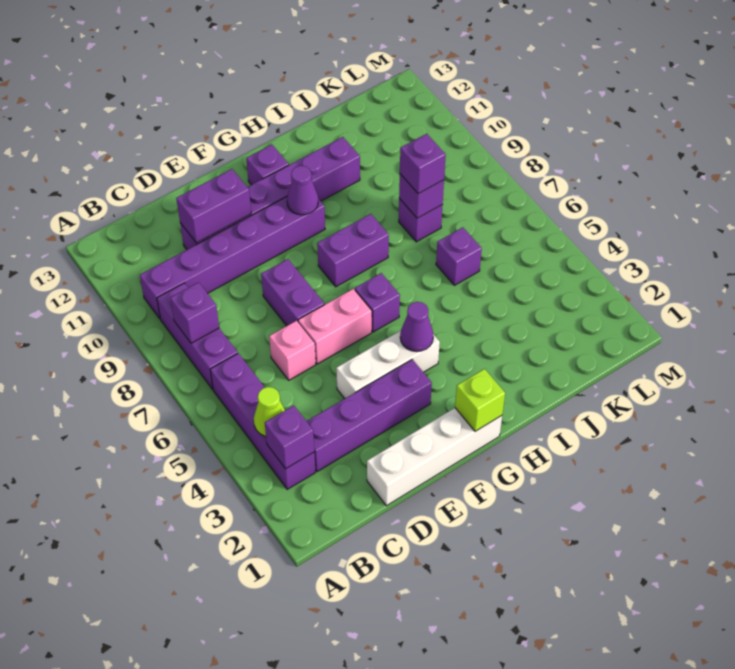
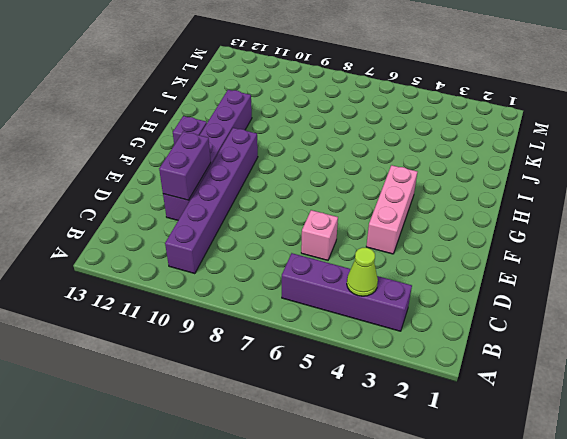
pink brick E4:G4 level 1 -> white brick E4:G4 level 1
none -> purple brick B7:B9 level 1
none -> purple brick C3:F3 level 1
none -> white brick D1:G1 level 1

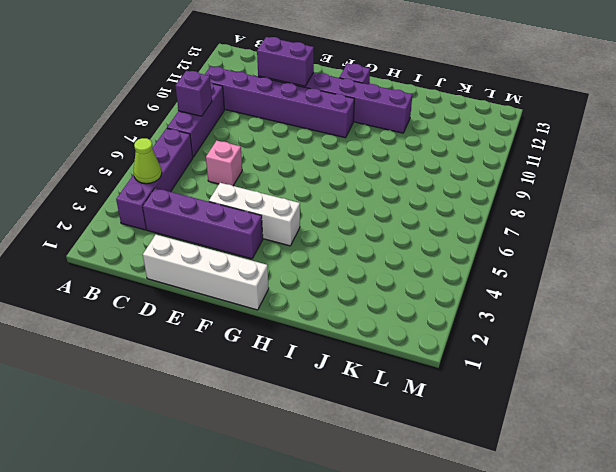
none -> pink brick E6:F6 level 1
none -> purple brick E7:E8 level 1
none -> purple brick G6 level 1

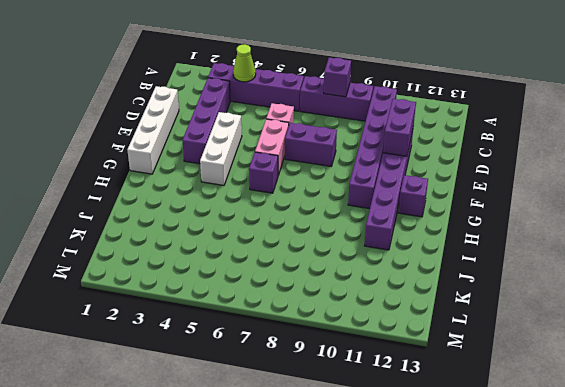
none -> purple brick G8:H8 level 1
none -> purple brick J6 level 1
none -> purple brick J8 level 1

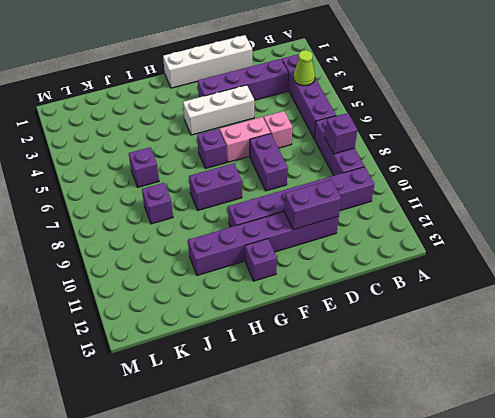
none -> purple brick B3 level 2
none -> lime brick G1 level 2
none -> purple cone G4 level 2

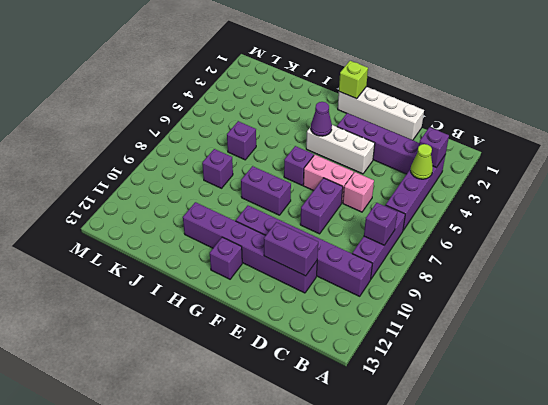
none -> purple cone G10 level 2
none -> purple brick J8 level 2
none -> purple brick J8 level 3

